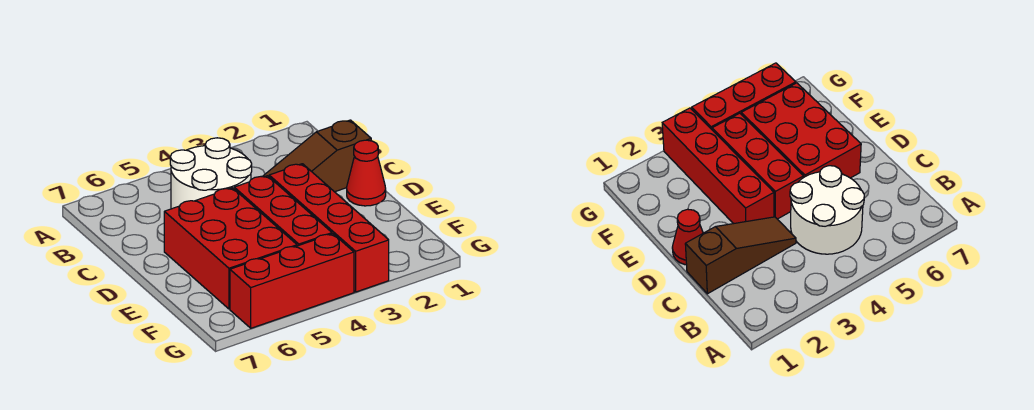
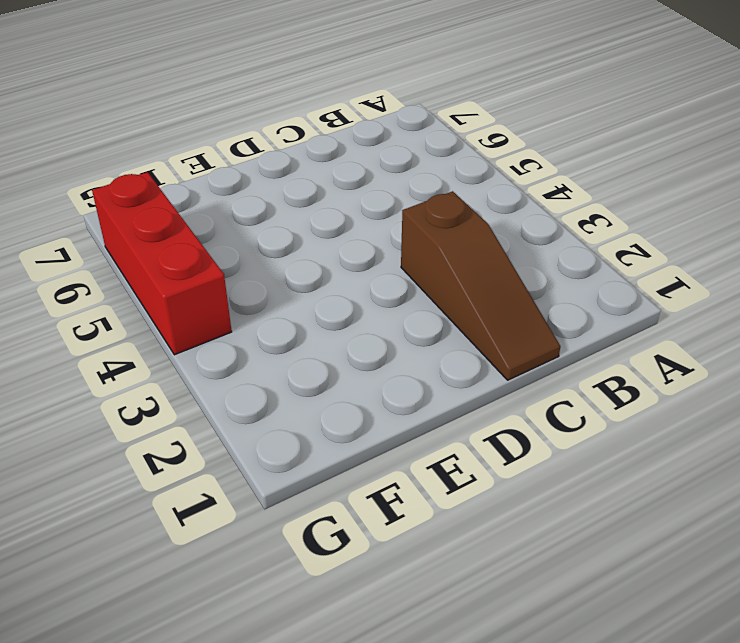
brown slope C1:C3 level 1 top 3 -> brown slope C1:C3 level 1 top 1
none -> white round brick B4:C5 level 1
none -> red cone D1 level 1

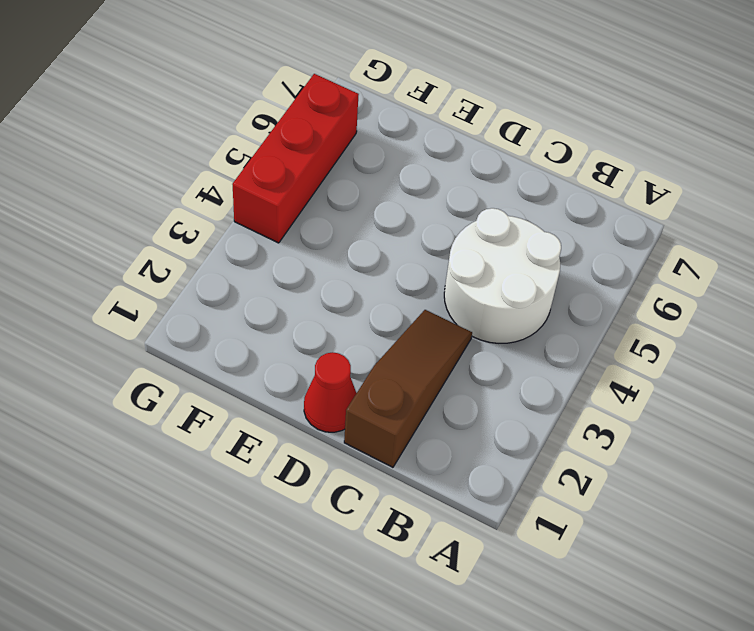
none -> red brick D3:G3 level 1
none -> red brick D4:F4 level 1

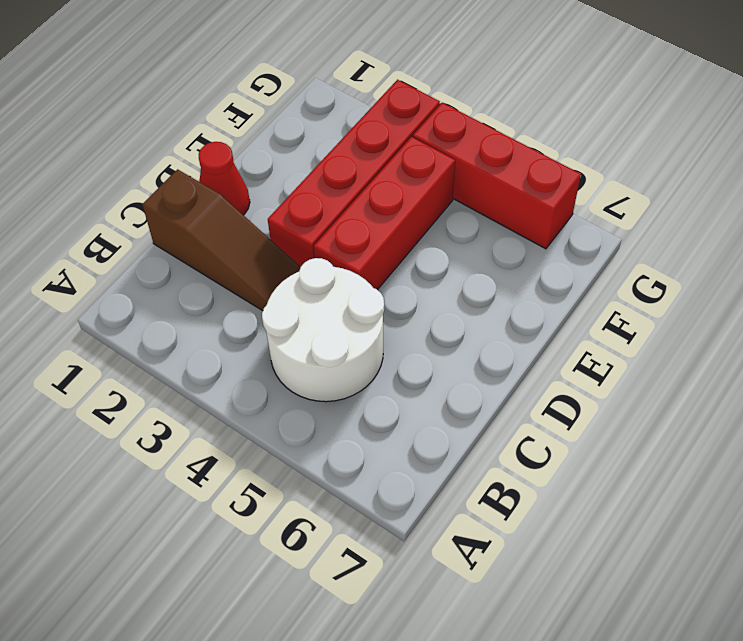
none -> red brick D5:F6 level 1

